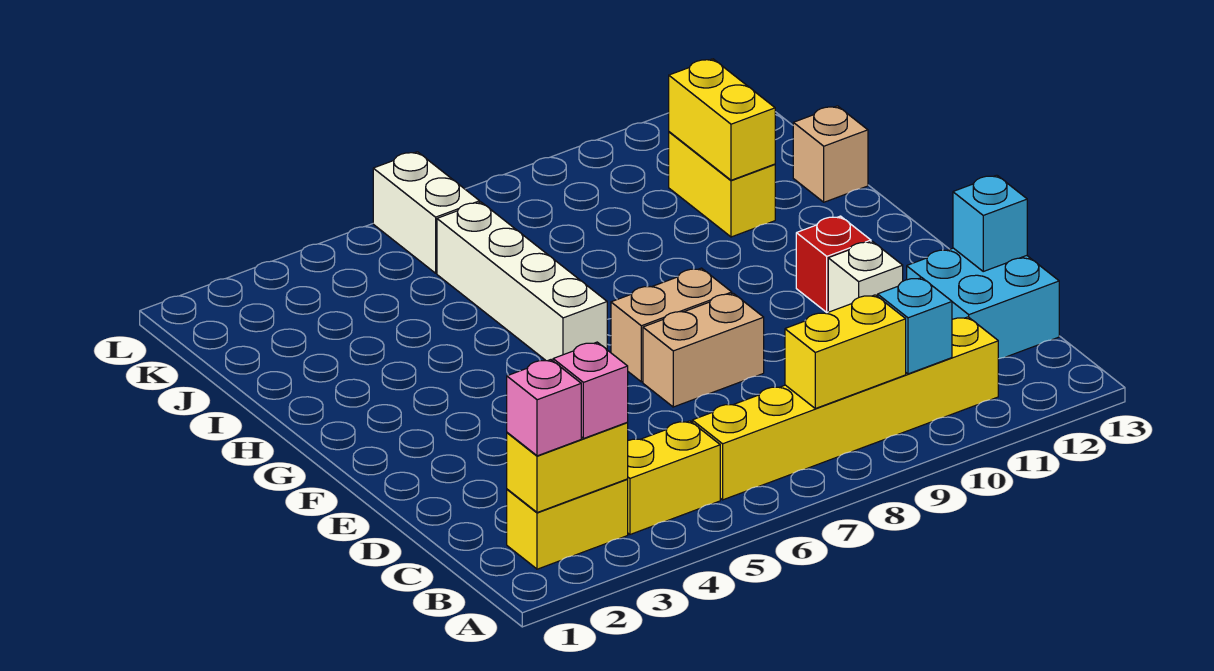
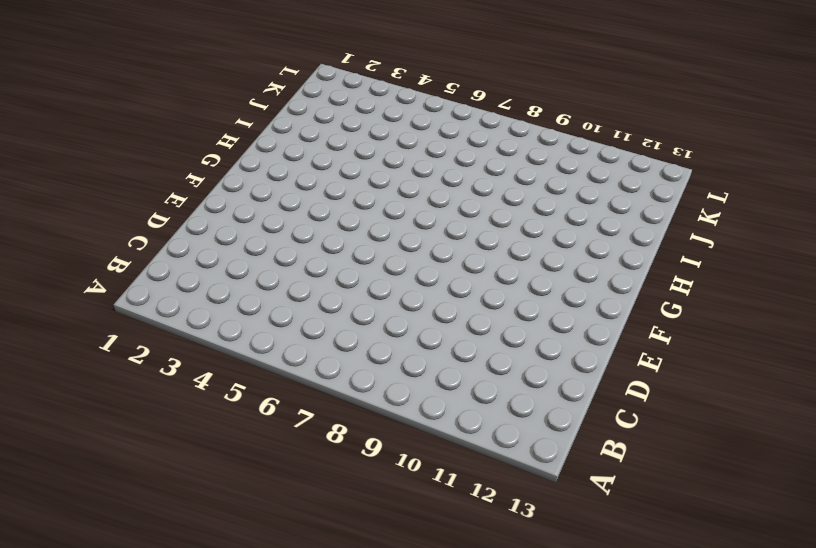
none -> yellow brick B2:B3 level 1
none -> yellow brick B4:B5 level 1
none -> yellow brick B6:B11 level 1

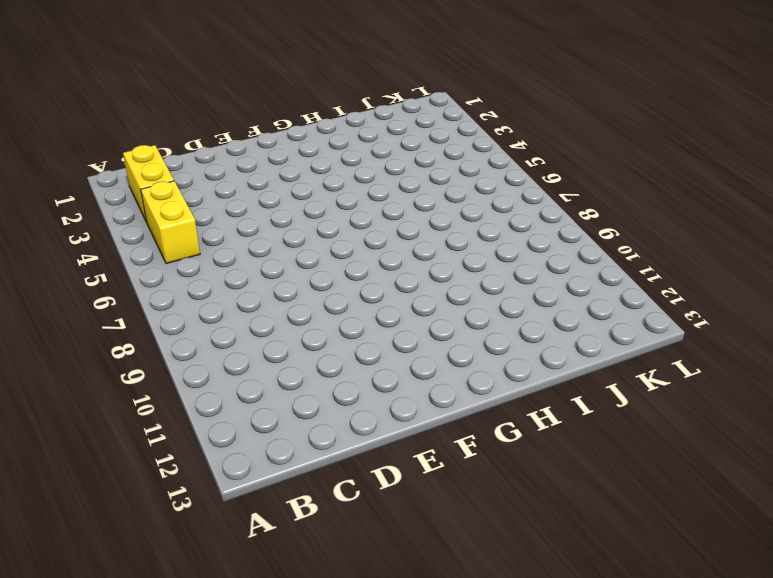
none -> yellow brick B6:B11 level 1
none -> cyan brick C12:D13 level 1
none -> tan brick E7:E8 level 1

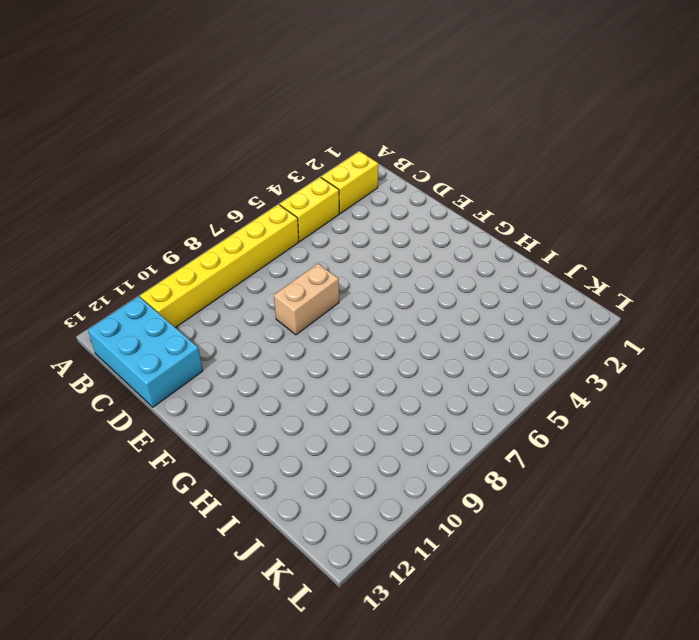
cyan brick B12:D13 level 1 -> cyan brick C12:D13 level 1
none -> white brick E11 level 1
none -> tan brick F7:F8 level 1
none -> red brick F11 level 1

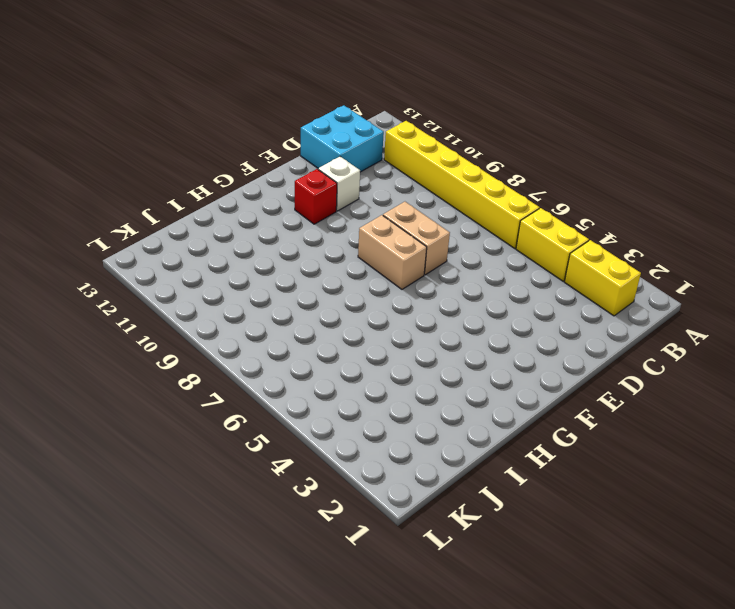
none -> white brick G6:J6 level 1
none -> yellow brick I11:J11 level 1
none -> tan brick I13 level 1

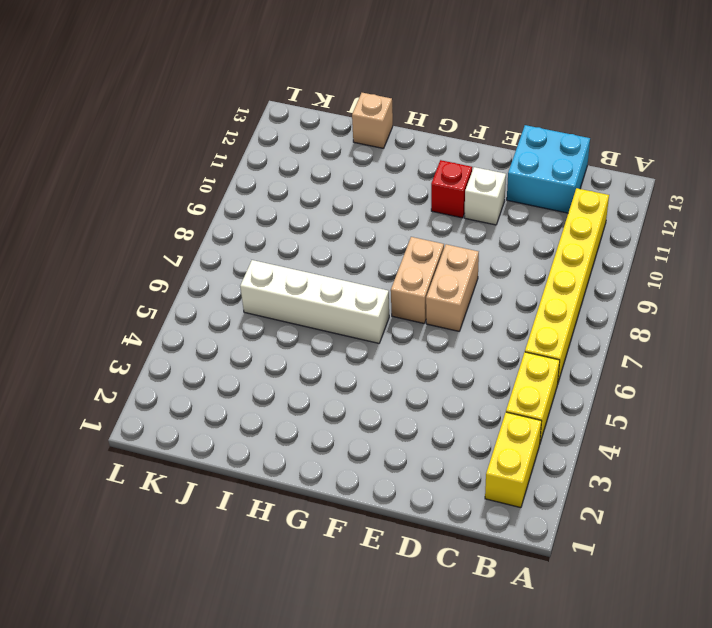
none -> yellow brick I11:J11 level 1
none -> white brick K6:L6 level 1
none -> yellow brick B2:B3 level 2

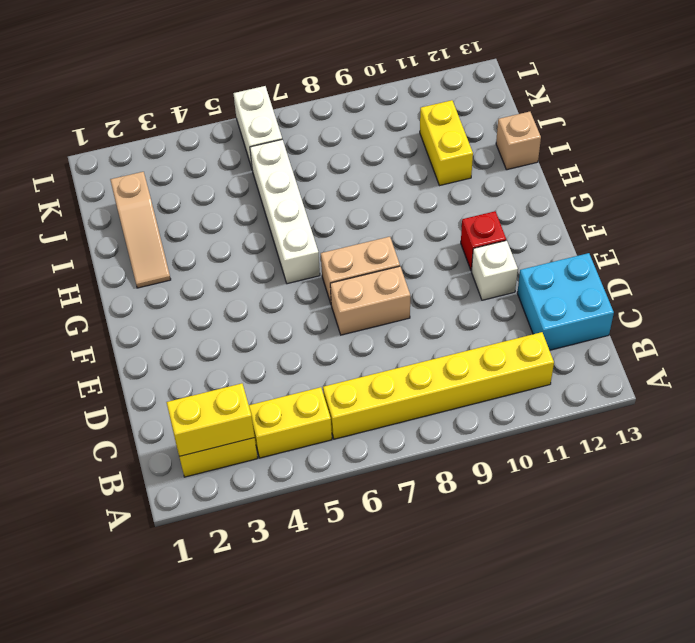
tan slope H2:J2 level 1 top J -> none
none -> yellow brick B8:B9 level 2
none -> cyan brick B10 level 2
none -> cyan brick D13 level 2

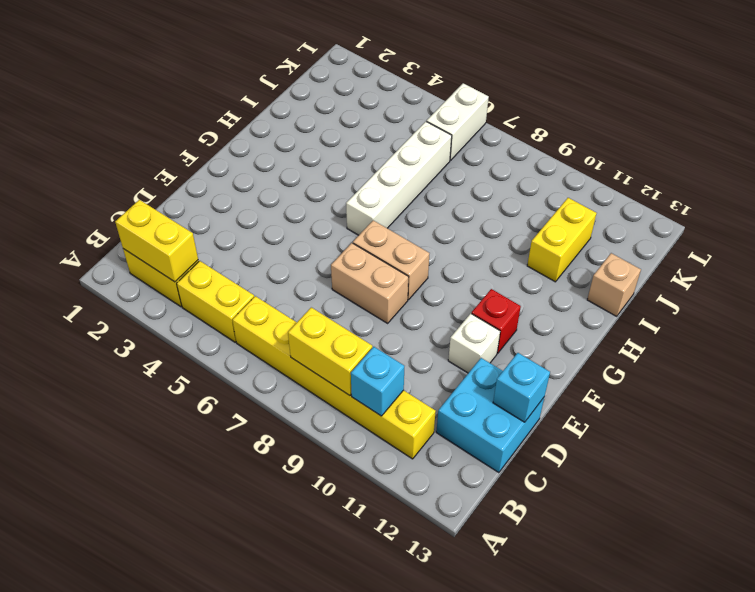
none -> yellow brick I11:J11 level 2
none -> pink brick B2 level 3
none -> pink brick B3 level 3

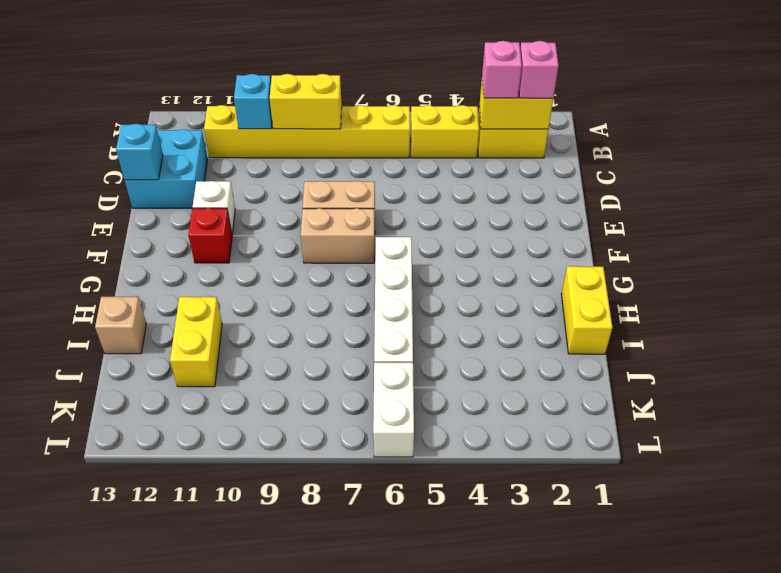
yellow brick H1:I1 level 1 -> yellow brick I11:J11 level 2

